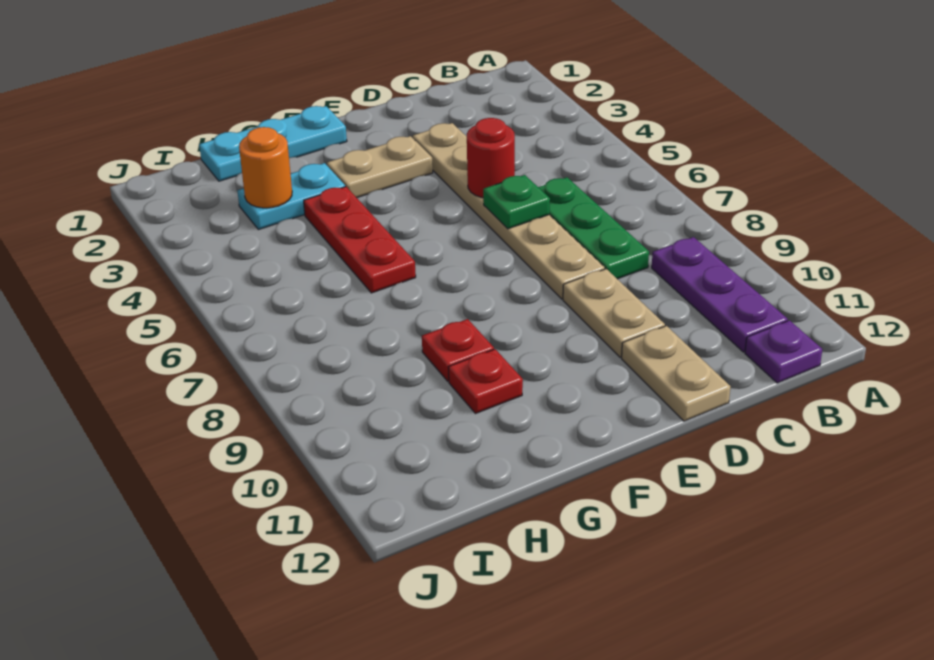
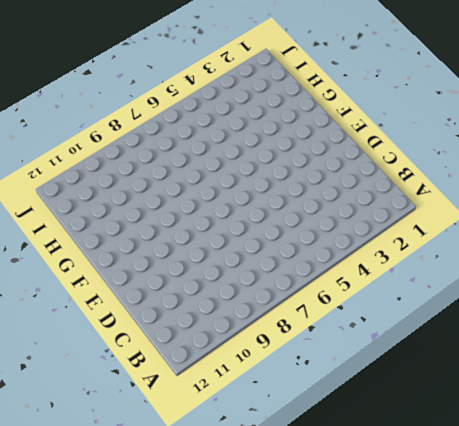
none -> purple plate B9:B11 level 1
none -> purple plate B12 level 1
none -> green plate C6:C8 level 1

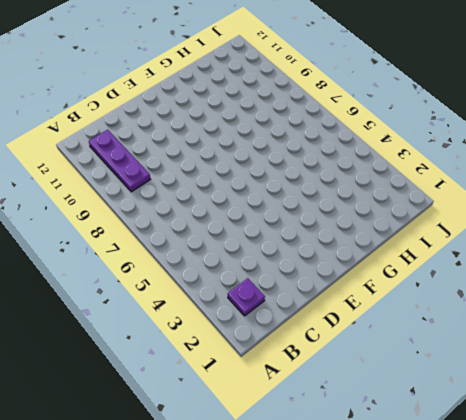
purple plate B2 level 1 -> purple plate B12 level 1
none -> green plate C6:C8 level 1
none -> tan plate D3:D8 level 1
none -> tan plate D9:D10 level 1

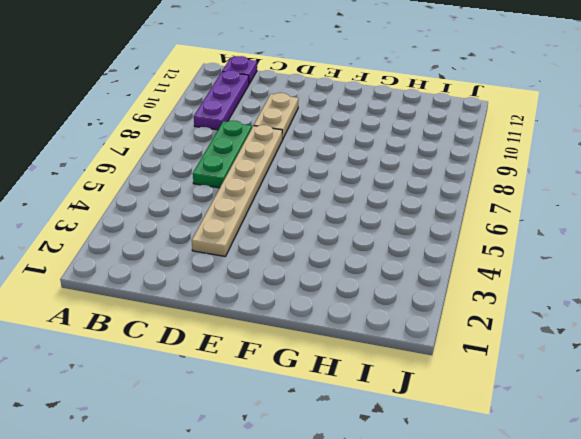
none -> tan plate D11:D12 level 1
none -> tan plate E3:F3 level 1
none -> cyan plate F1:H1 level 1

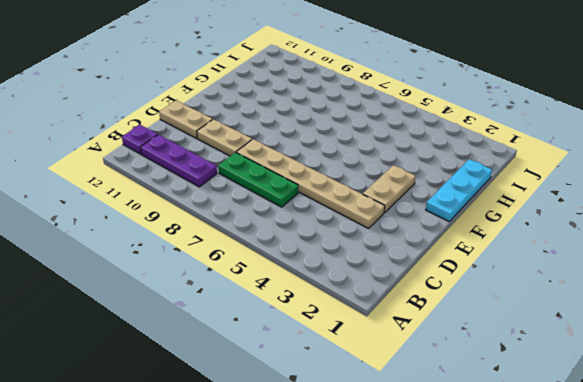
none -> cyan plate G3:H3 level 1
none -> red plate G4:G6 level 1
none -> red plate G9 level 1

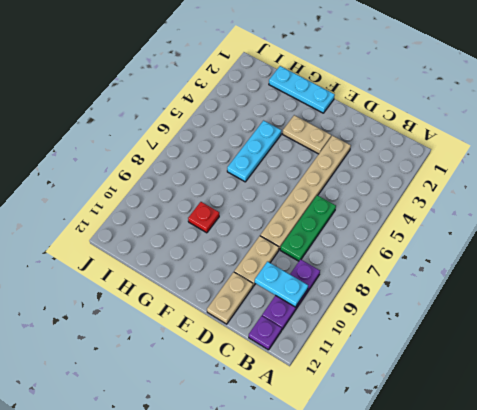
cyan plate B10:C10 level 2 -> cyan plate G3:H3 level 1
cyan plate G4:G6 level 1 -> red plate G4:G6 level 1
none -> red plate G10 level 1
none -> red round brick D5 level 2
none -> green plate D6 level 2

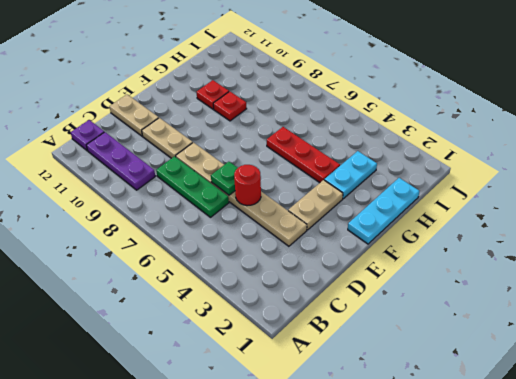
none -> orange round brick H3 level 2

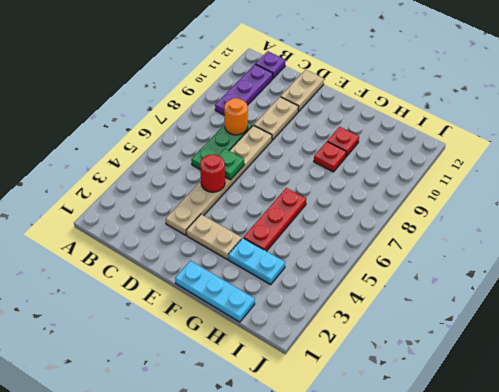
orange round brick C8 level 2 -> orange round brick H3 level 2

